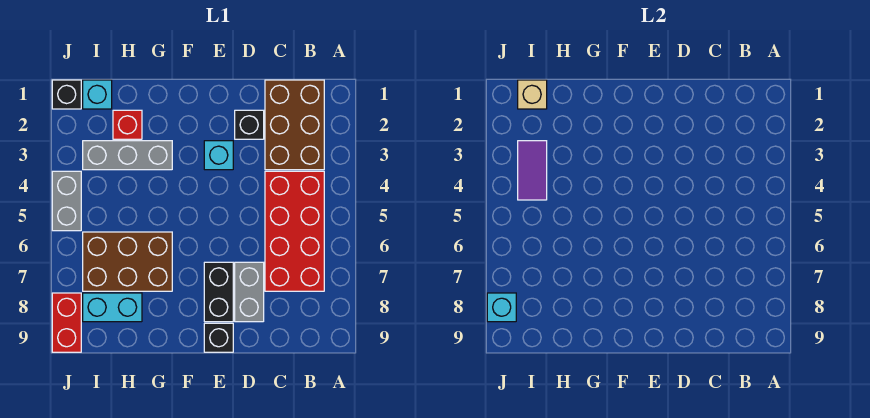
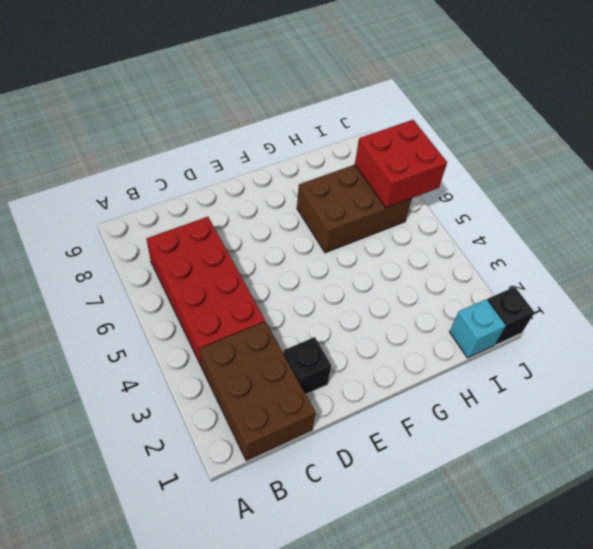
red brick I6:J7 level 2 -> none
none -> grey brick D7:D8 level 1
none -> cyan brick E3 level 1
none -> black brick E7:E8 level 1

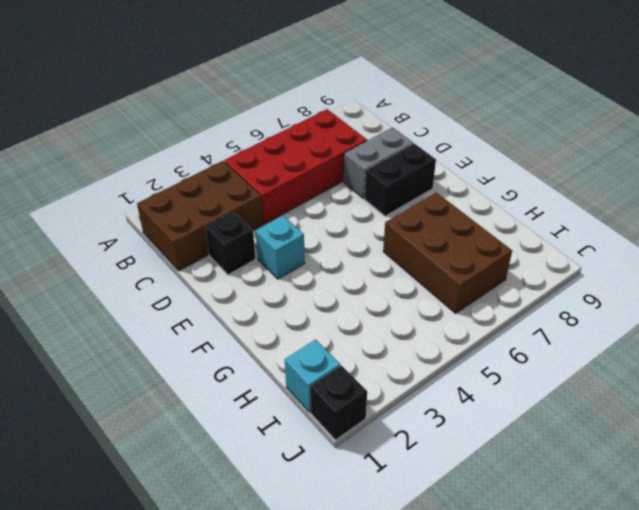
none -> black brick E9 level 1
none -> grey brick G3:I3 level 1
none -> red brick H2 level 1

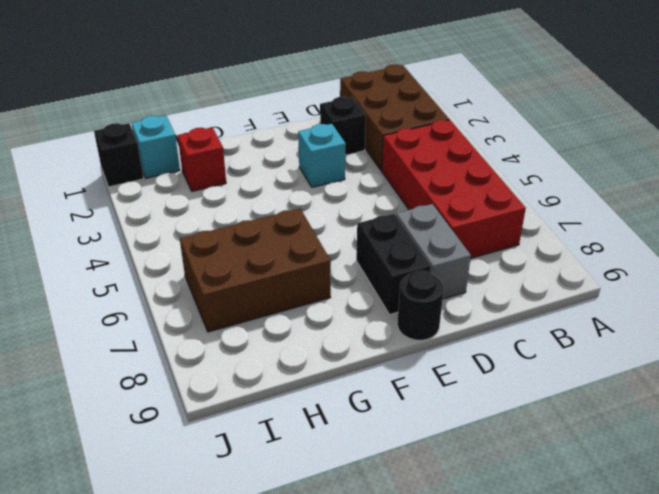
black round brick E9 level 1 -> black brick E9 level 1
none -> grey brick G3:I3 level 1
none -> cyan brick H8:I8 level 1
none -> grey brick J4:J5 level 1

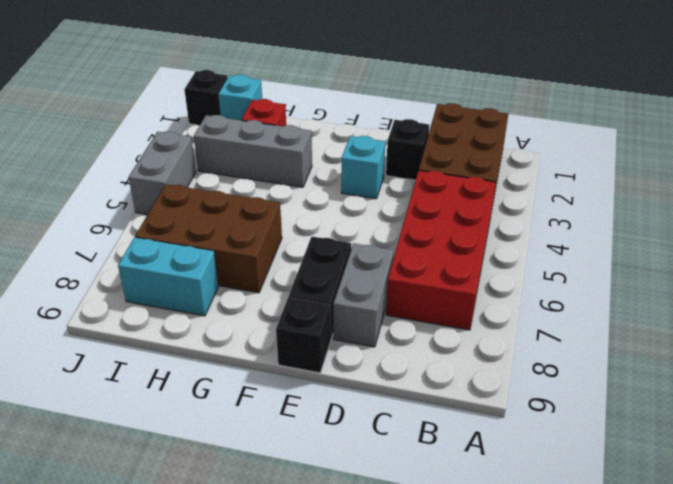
none -> red brick J8:J9 level 1
none -> tan brick I1 level 2
none -> purple tile I3:I4 level 2

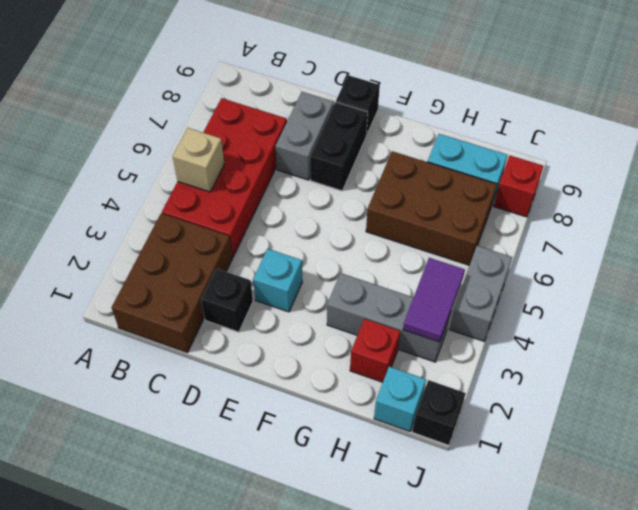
tan brick B5 level 2 -> tan brick I1 level 2
red brick J8 level 1 -> red brick J8:J9 level 1
none -> cyan brick J8 level 2

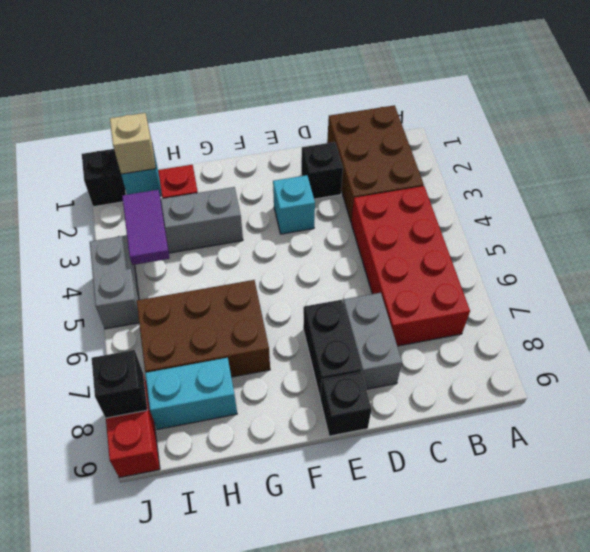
black brick J8 level 2 -> cyan brick J8 level 2

